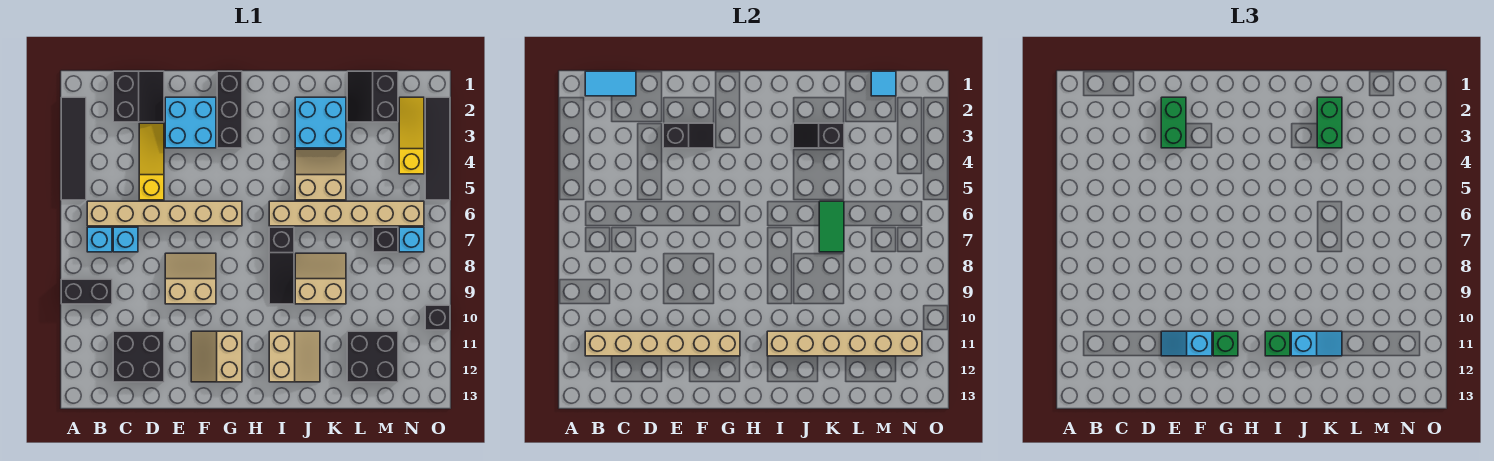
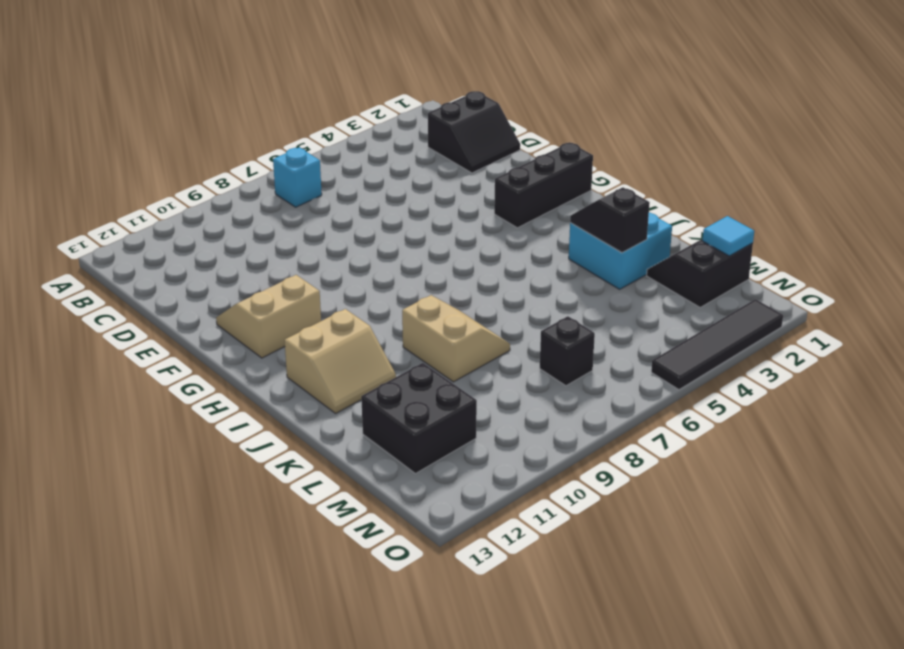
none -> black tile A2:A5 level 1
none -> black brick A9:B9 level 1
none -> tan brick B6:G6 level 1
none -> cyan brick C7 level 1

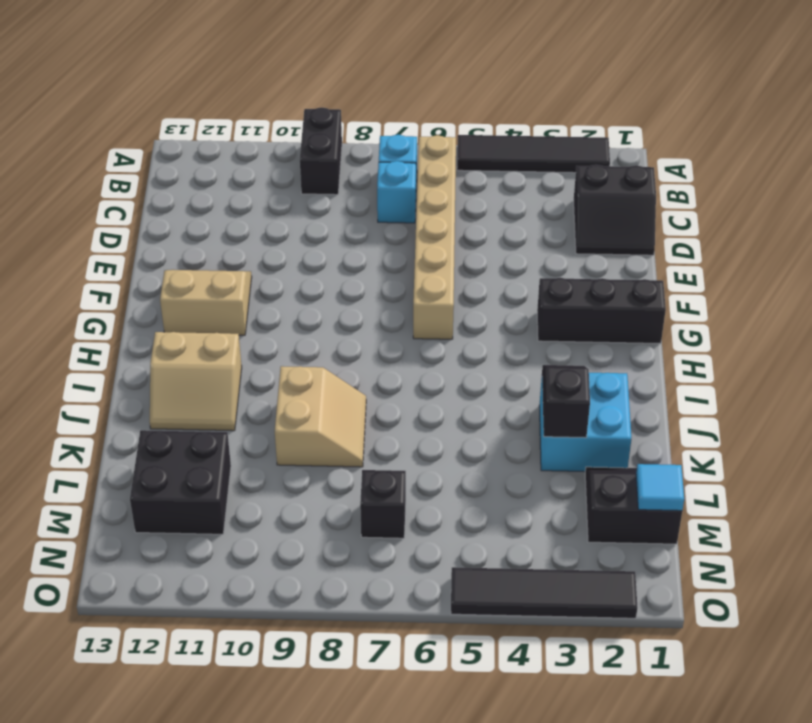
none -> black brick C11:D12 level 1
none -> yellow slope D3:D5 level 1 top 5
none -> cyan brick E2:F3 level 1
none -> tan slope E8:F9 level 1 top 9

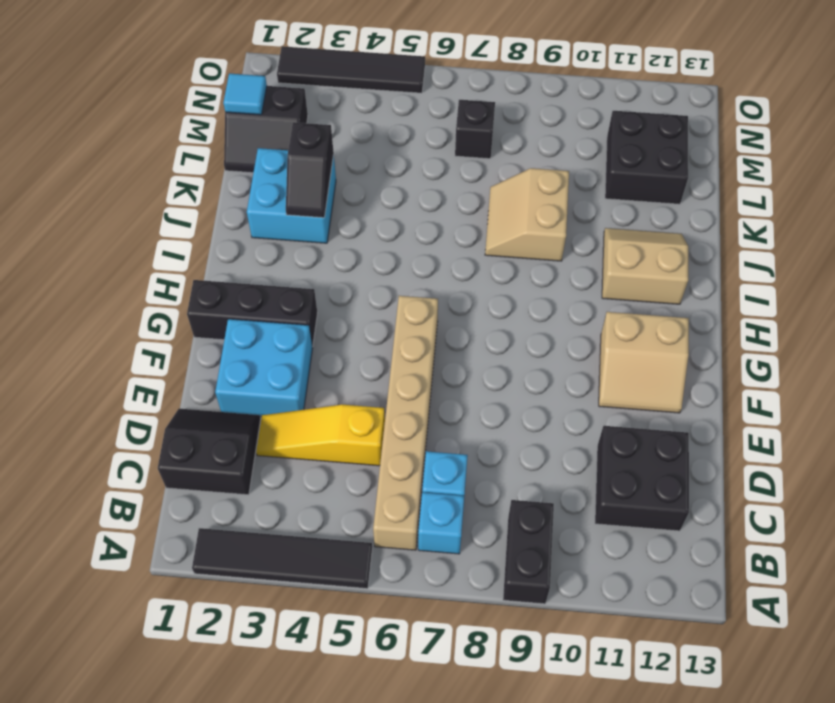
none -> tan slope E8:F9 level 1 top 9
none -> tan brick I6:N6 level 1
none -> black slope I7:I9 level 1 top 7
none -> tan slope J4:K5 level 1 top 5

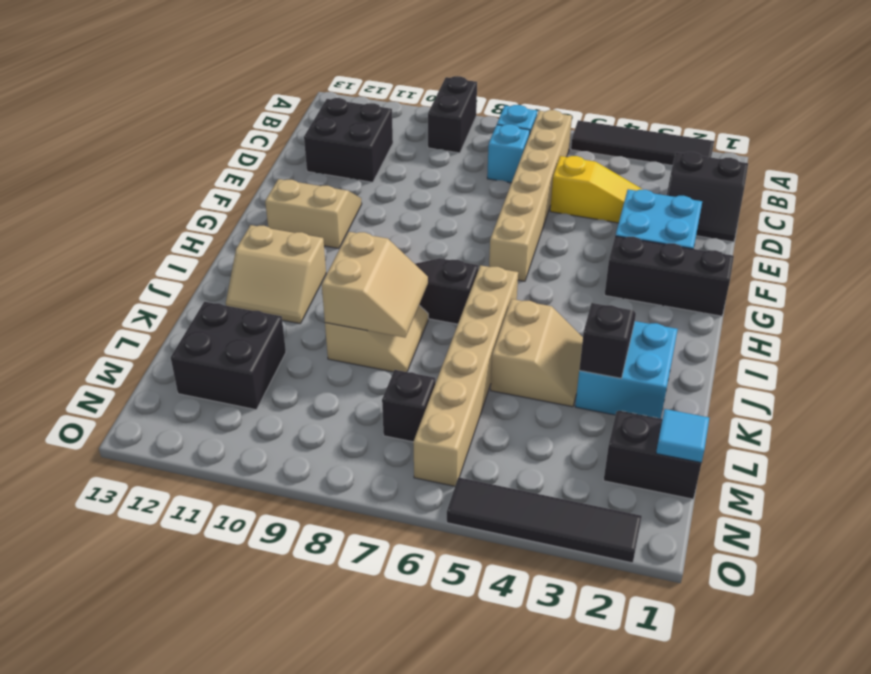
tan slope J8:K9 level 2 top 9 -> tan slope E8:F9 level 1 top 9
none -> yellow slope N2:N4 level 1 top 4
none -> cyan brick N7 level 1
none -> black brick O10 level 1
none -> cyan tile B1:C1 level 2

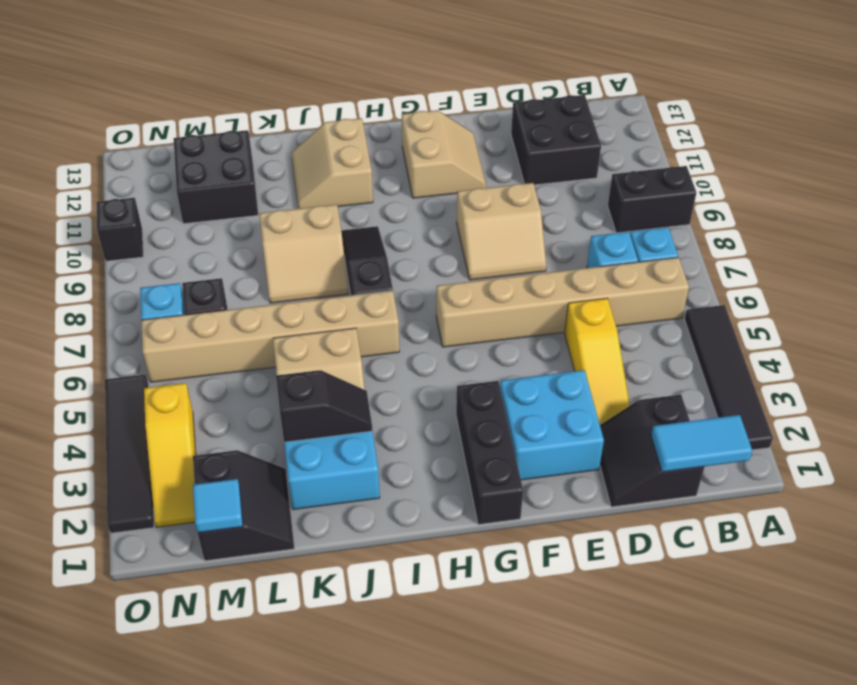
none -> tan brick B11:G11 level 2
none -> black slope E3:F3 level 2 top E
none -> tan brick I11:N11 level 2
none -> green tile K6:K7 level 2

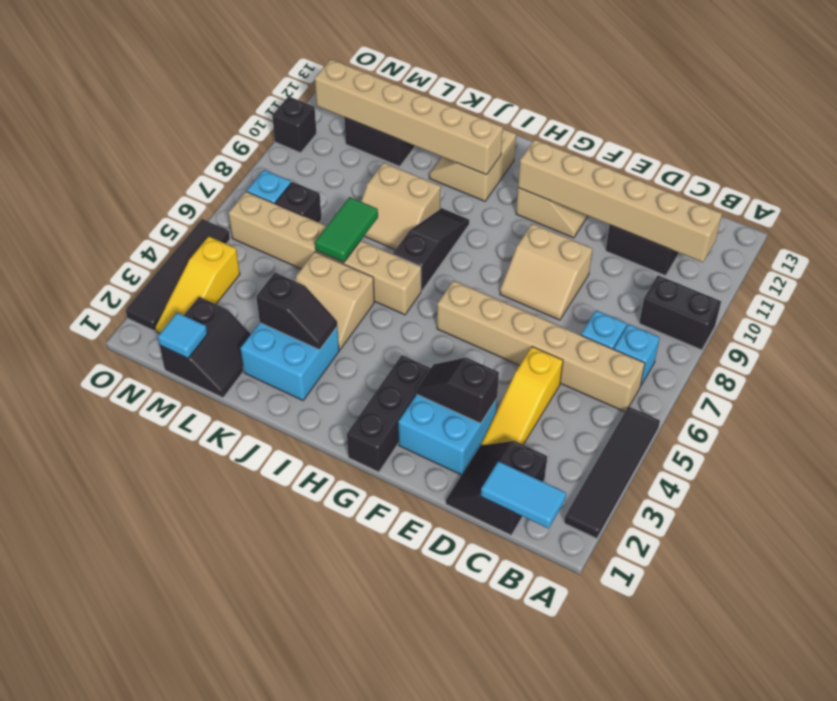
none -> green brick E2:E3 level 3
none -> cyan slope E11:F11 level 3 top F
none -> green brick G11 level 3
none -> green brick I11 level 3

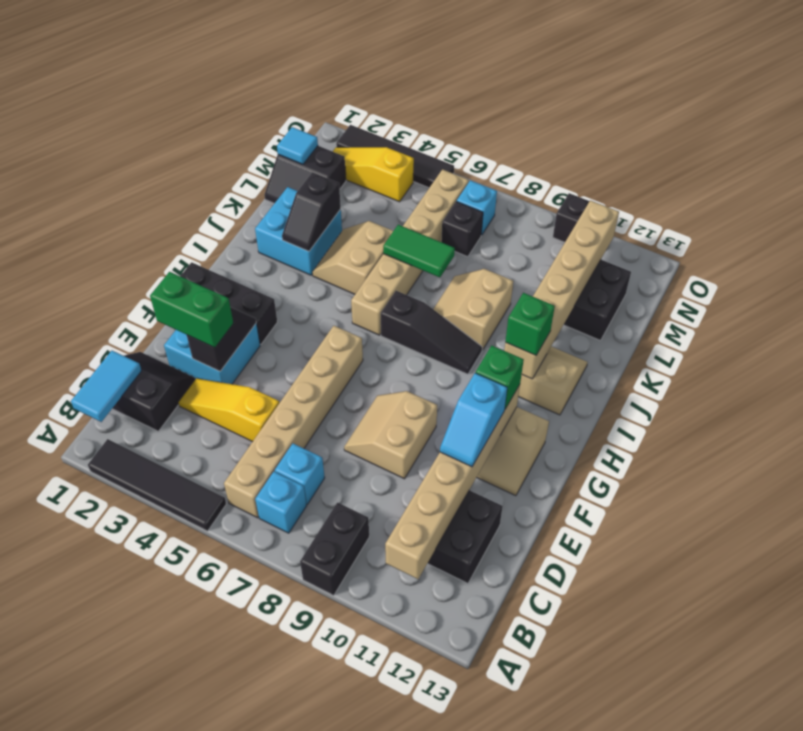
none -> cyan slope J11:K11 level 3 top J
none -> green brick K2:K3 level 3

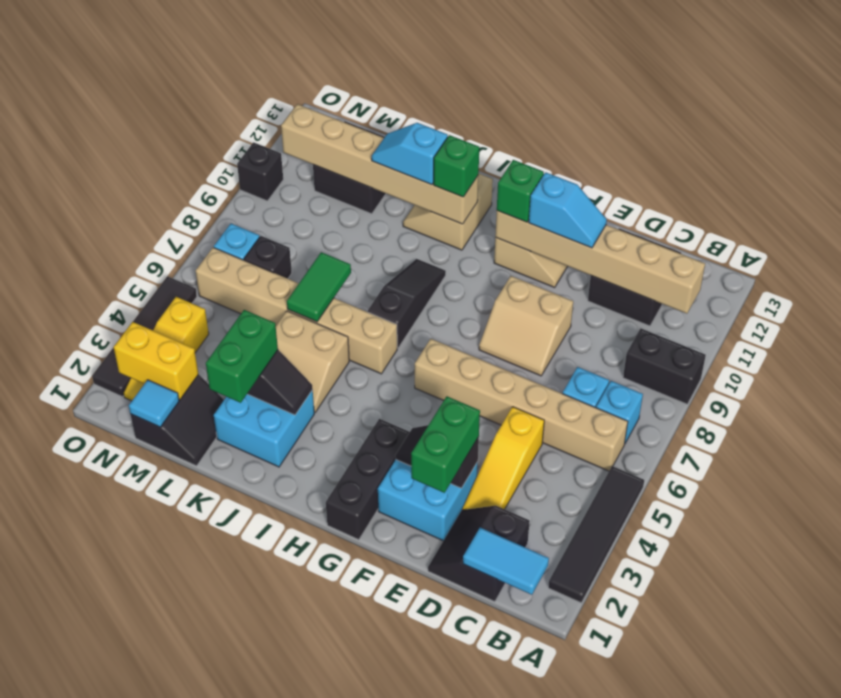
yellow brick M2:N2 level 2 -> none
none -> tan slope J8:K9 level 1 top 9

